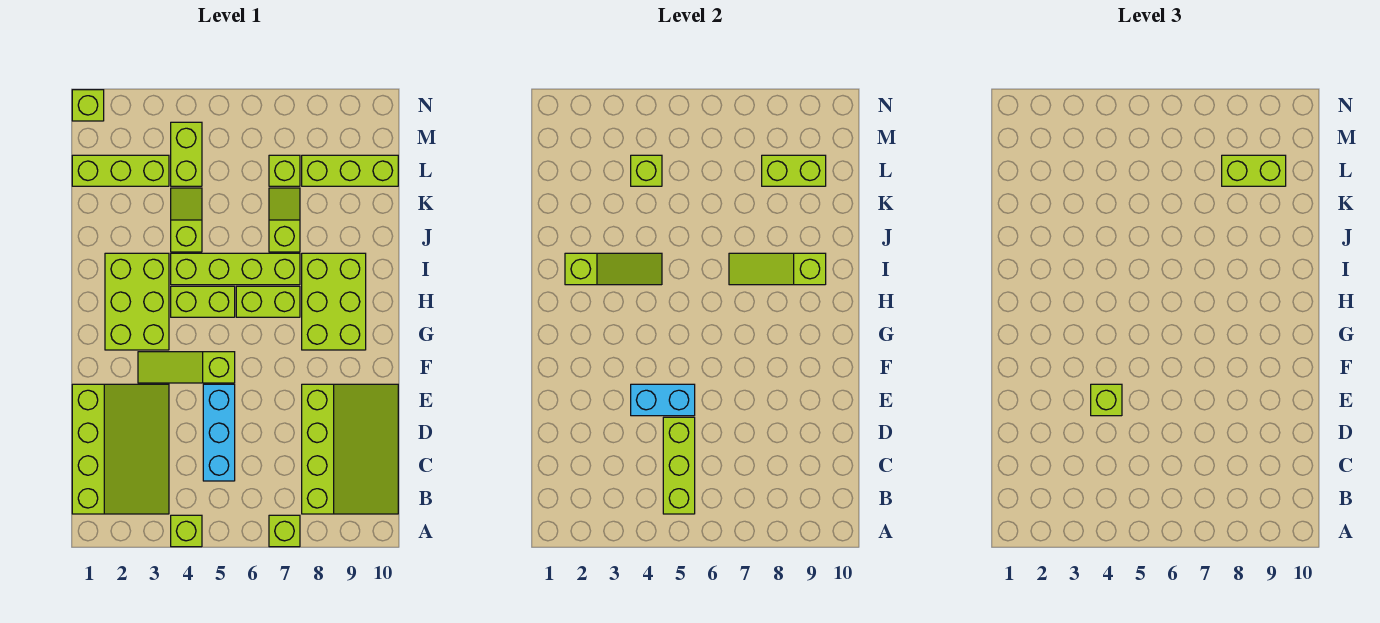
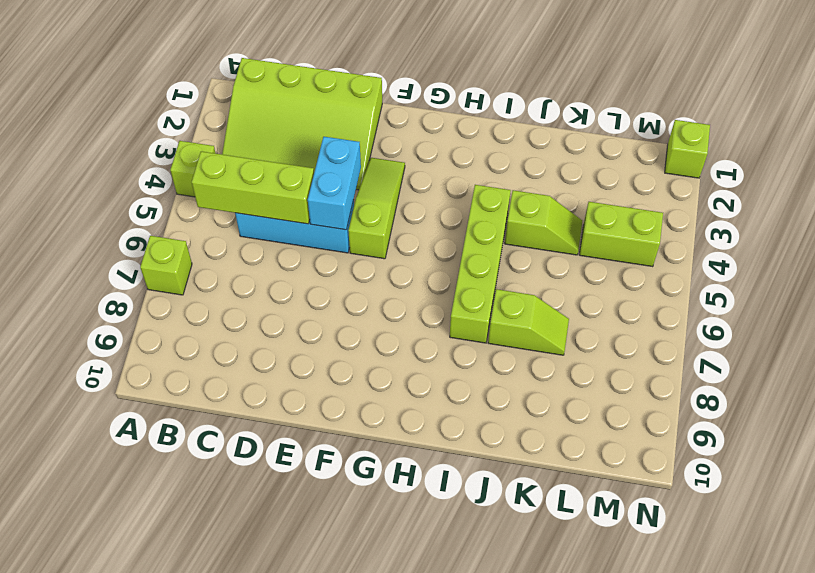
none -> lime slope B8:E10 level 1 top 8
none -> lime brick G2:I3 level 1
none -> lime brick G8:I9 level 1

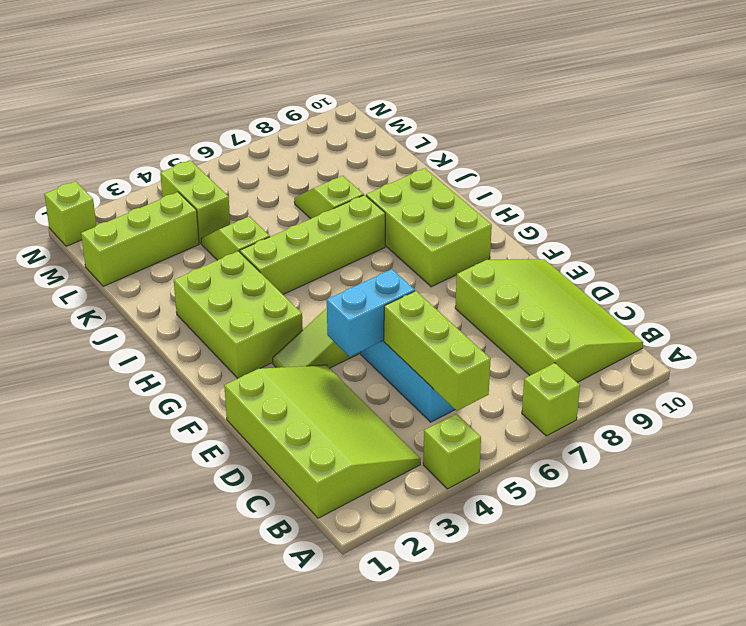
none -> lime brick H4:H5 level 1
none -> lime brick H6:H7 level 1
none -> lime brick L7 level 1

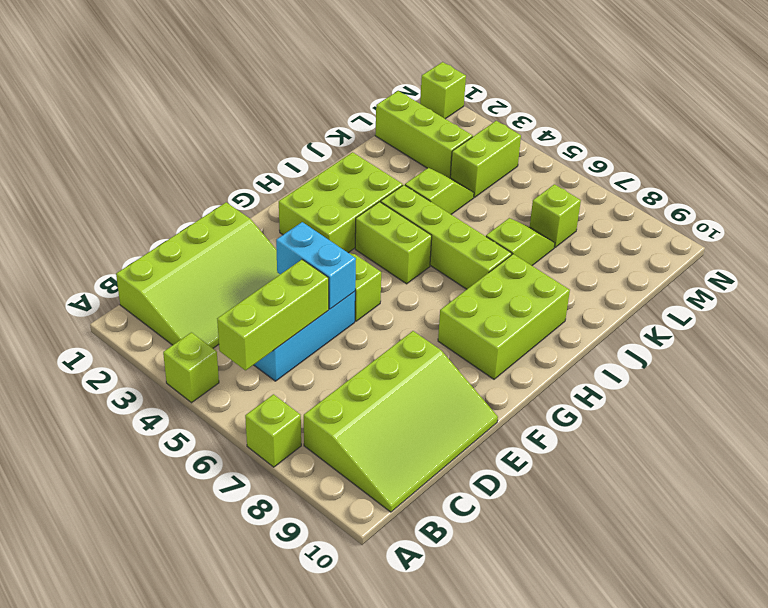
none -> lime brick H6:H7 level 1
none -> lime brick L8:L10 level 1
none -> lime slope I2:I4 level 2 top 2

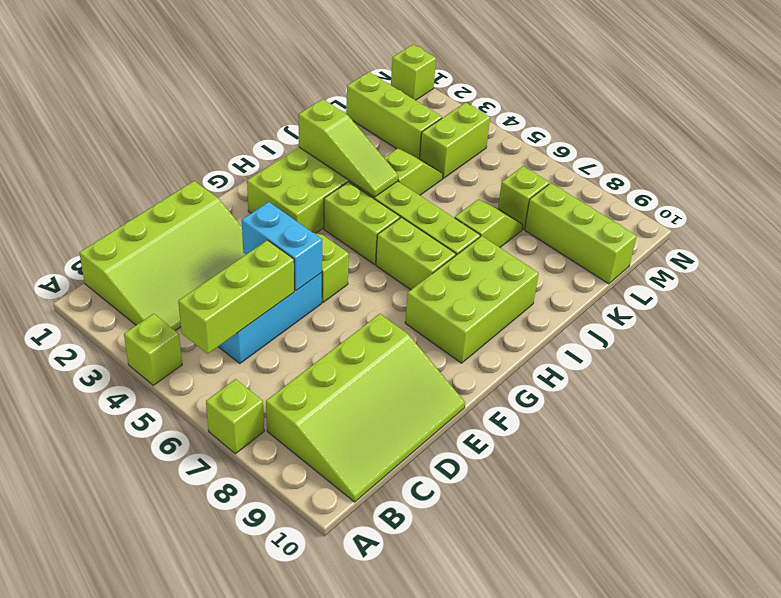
none -> lime slope I7:I9 level 2 top 9
none -> lime brick L4 level 2
none -> lime brick L8:L9 level 2

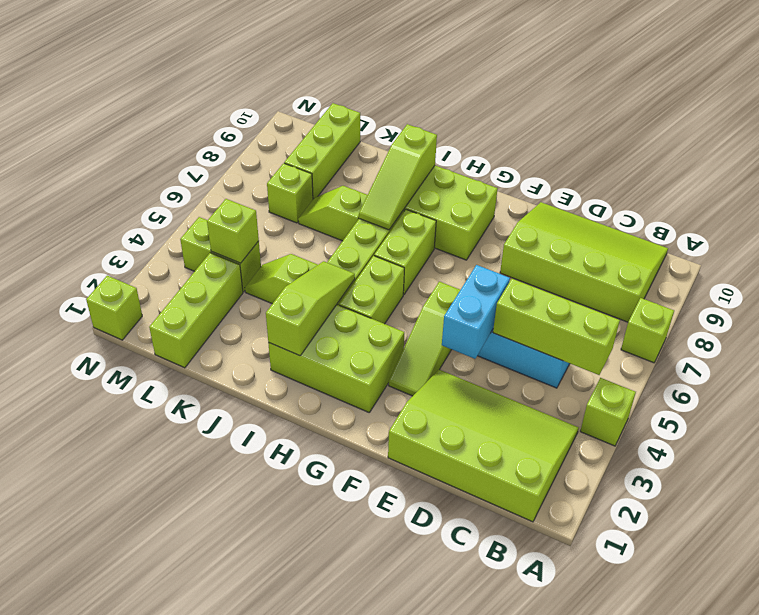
none -> lime brick L8:L9 level 2
none -> lime brick E4 level 3
none -> lime brick L8:L9 level 3

